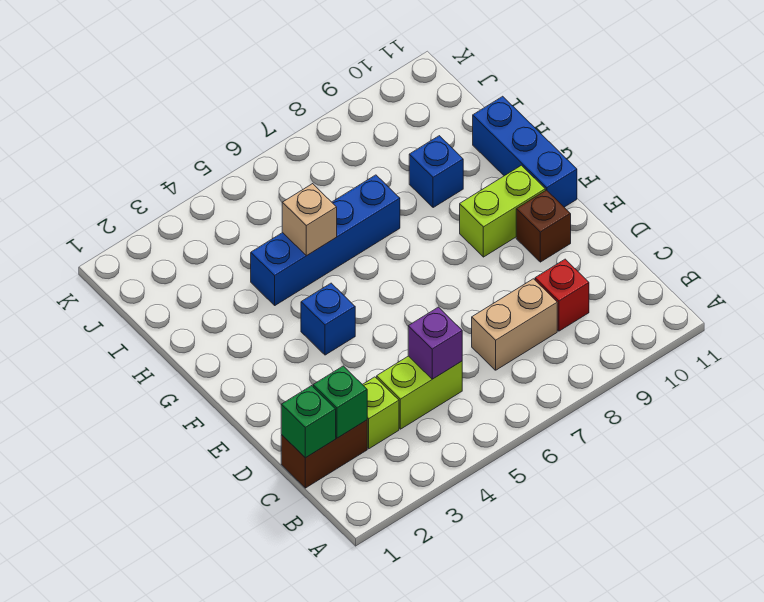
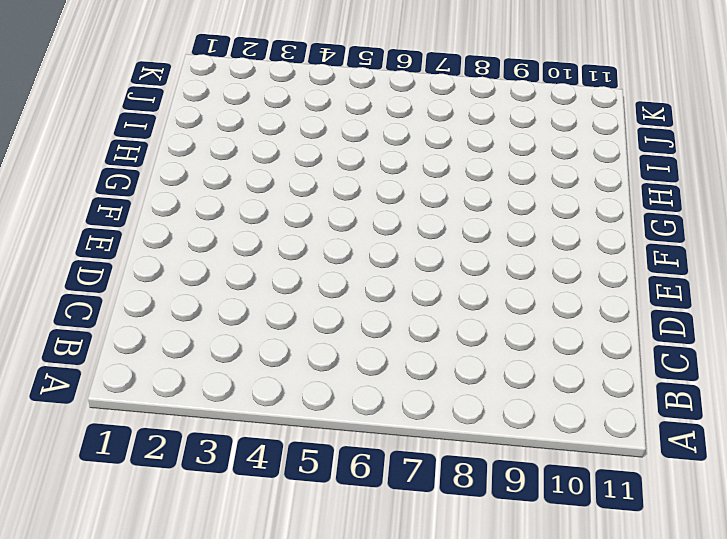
none -> brown brick C1:C2 level 1
none -> lime brick C3 level 1
none -> lime brick C4:C5 level 1

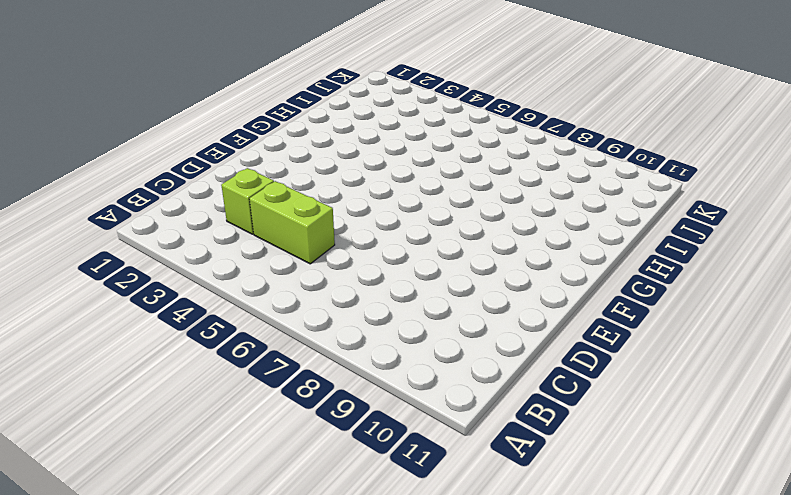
none -> brown brick C1:C2 level 1
none -> tan brick C7:C8 level 1
none -> red brick C9 level 1

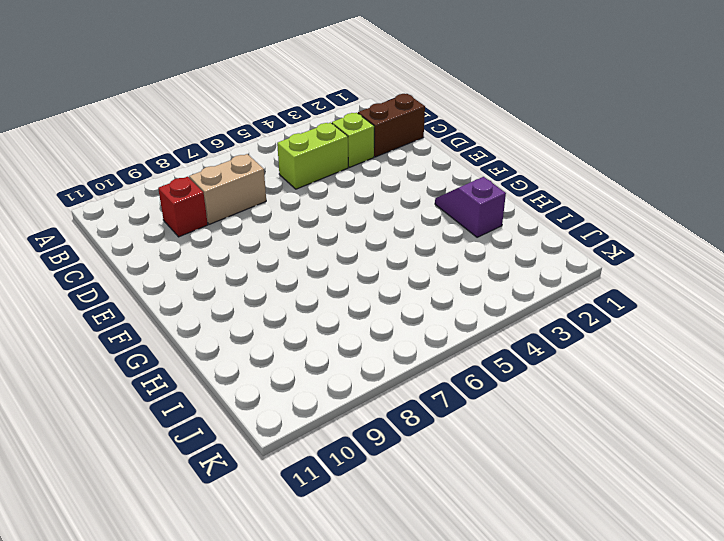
purple slope G2:H2 level 1 top H -> none
none -> brown brick E10 level 1
none -> blue brick F4 level 1
none -> lime brick F9:F10 level 1

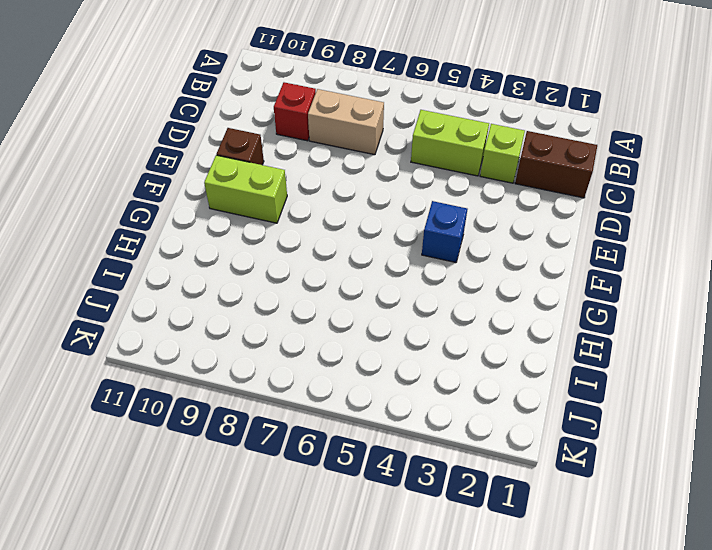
none -> blue brick F11:H11 level 1
none -> blue brick H4:H7 level 1
none -> blue brick H9 level 1

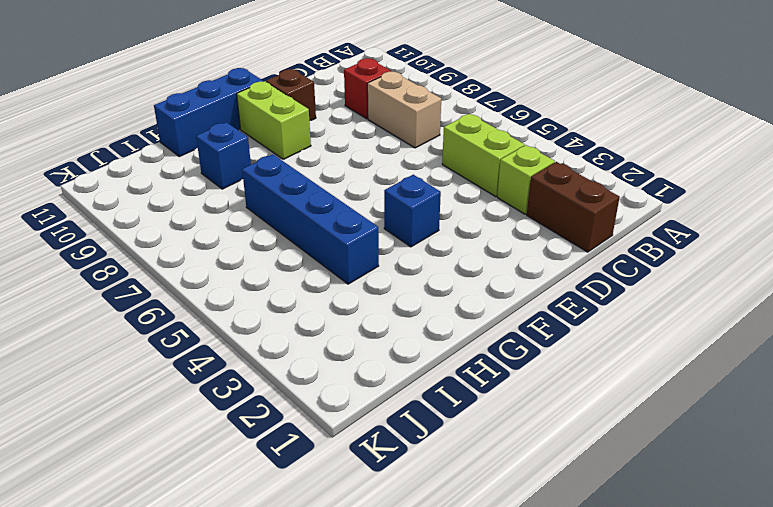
none -> green brick C1 level 2
none -> green brick C2 level 2
none -> purple brick C5 level 2

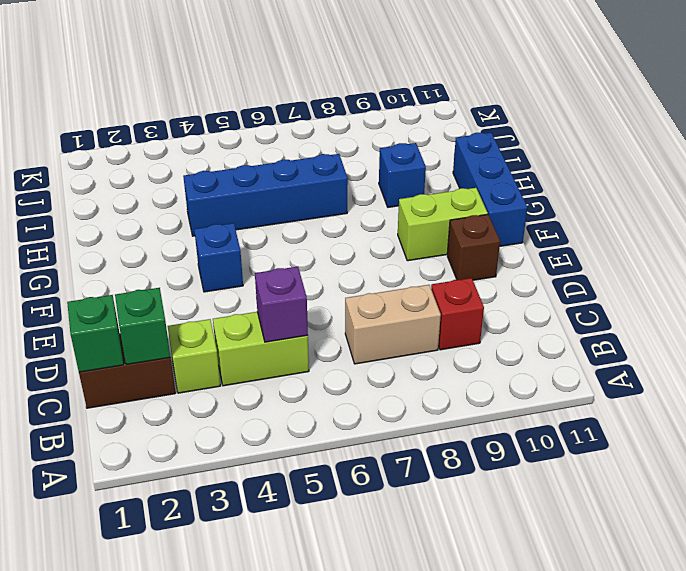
none -> tan brick H5 level 2

